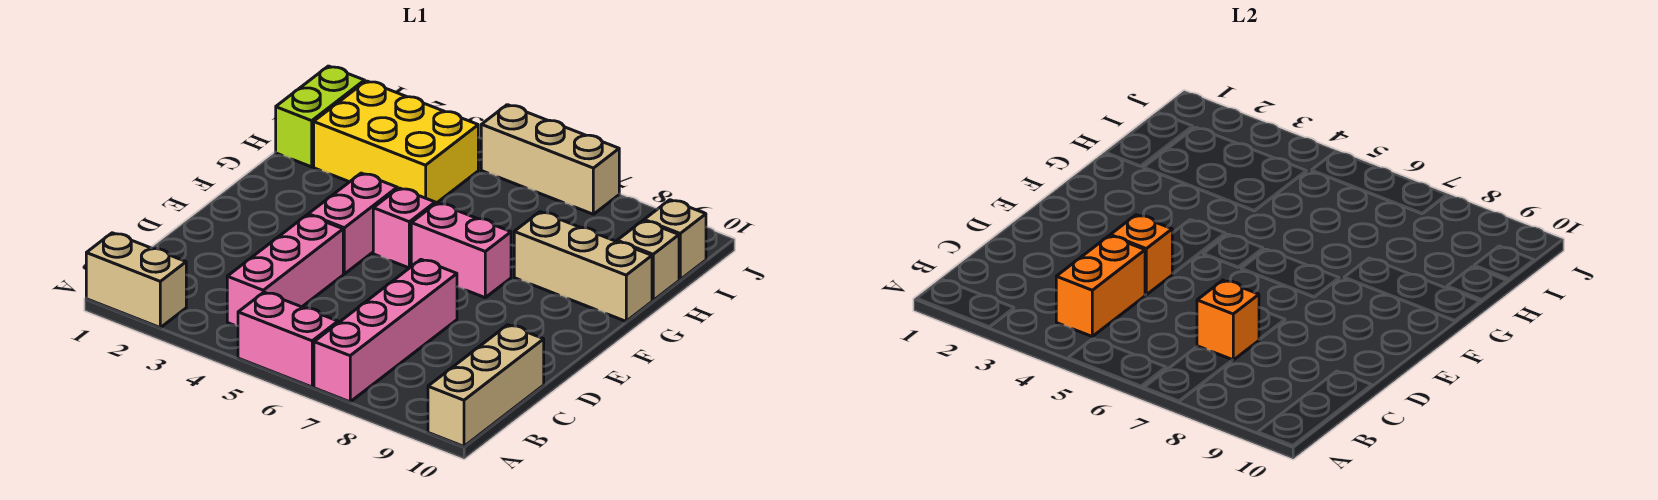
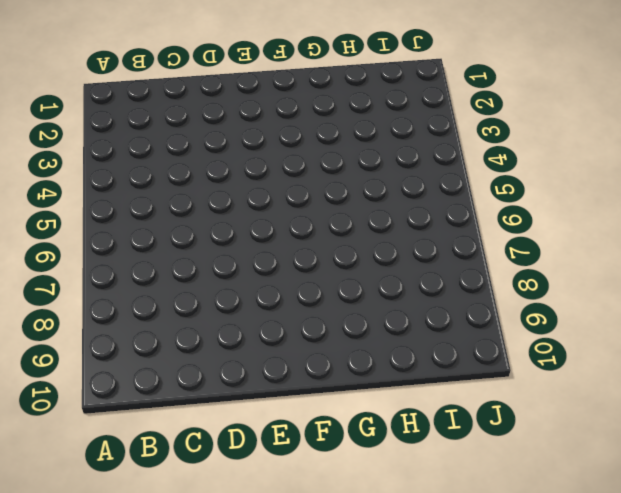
none -> tan brick A1:A2 level 1
none -> pink brick A5:A6 level 1
none -> pink brick A7:D7 level 1

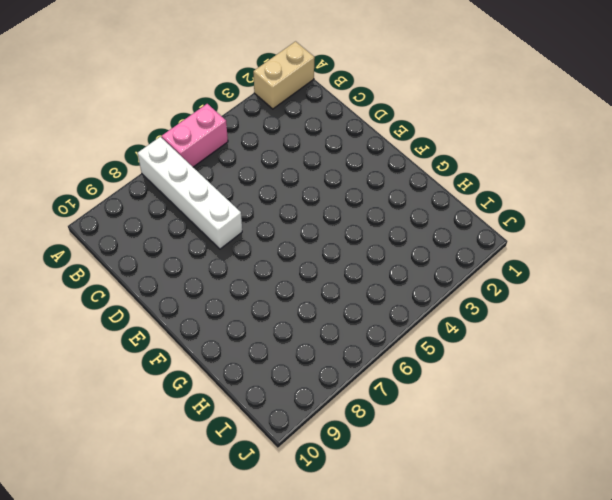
white brick A7:D7 level 1 -> pink brick A7:D7 level 1
none -> tan brick A10:C10 level 1
none -> pink brick B4:D4 level 1
none -> pink brick E4:F4 level 1

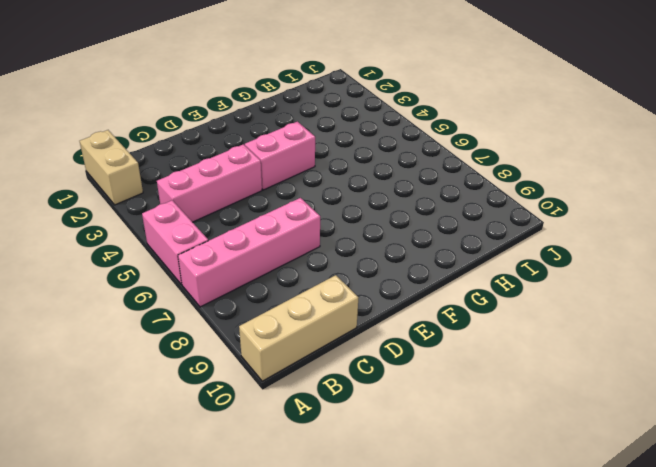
none -> pink brick F5 level 1
none -> pink brick F6:F7 level 1
none -> tan brick G8:G10 level 1

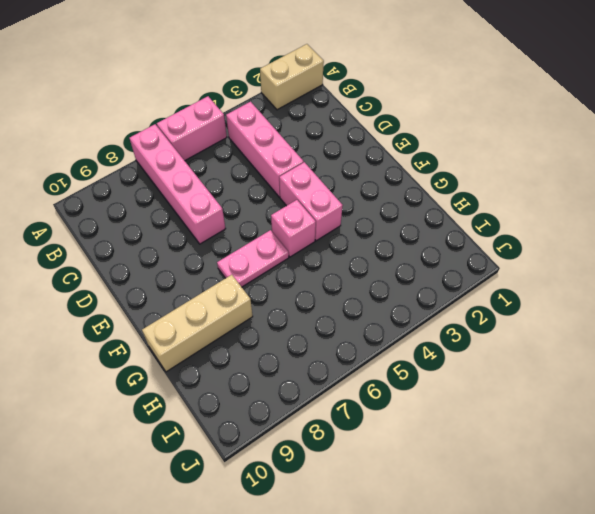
pink plate F6:F7 level 1 -> pink brick F6:F7 level 1
none -> tan brick A10:C10 level 1
none -> lime brick H1:I1 level 1
none -> yellow brick H2:I4 level 1

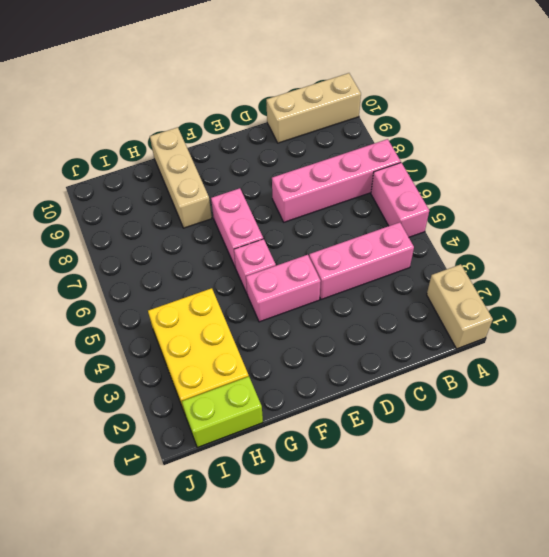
none -> tan brick H10 level 1
none -> tan brick I10 level 1
none -> tan brick J5:J7 level 1

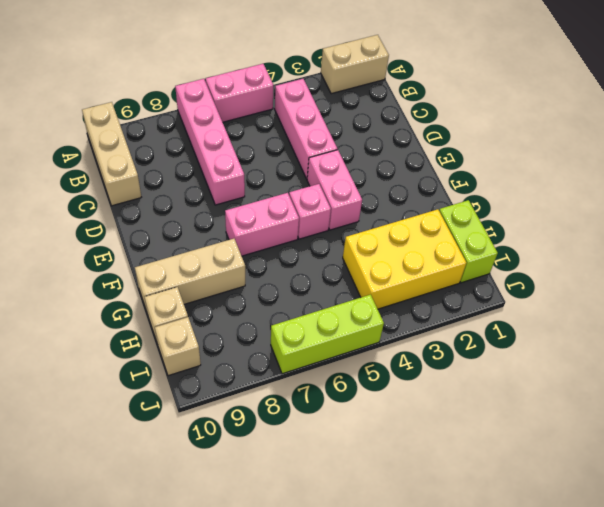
lime brick J5:J7 level 1 -> tan brick J5:J7 level 1
none -> orange brick B4:C4 level 2
none -> orange brick C7 level 2
none -> orange brick D4 level 2

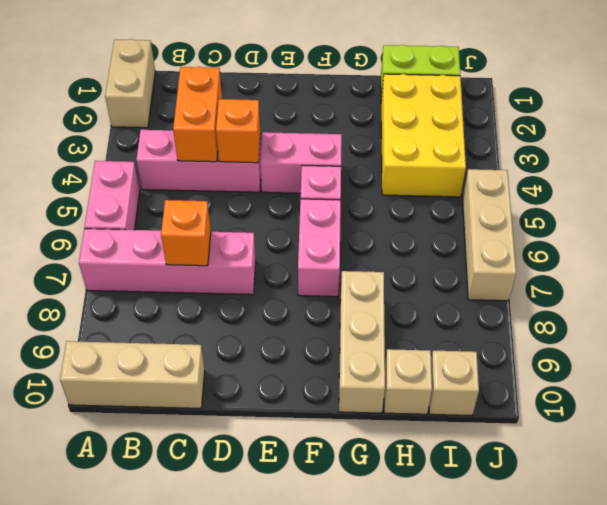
orange brick C3:C4 level 2 -> orange brick B4:C4 level 2

